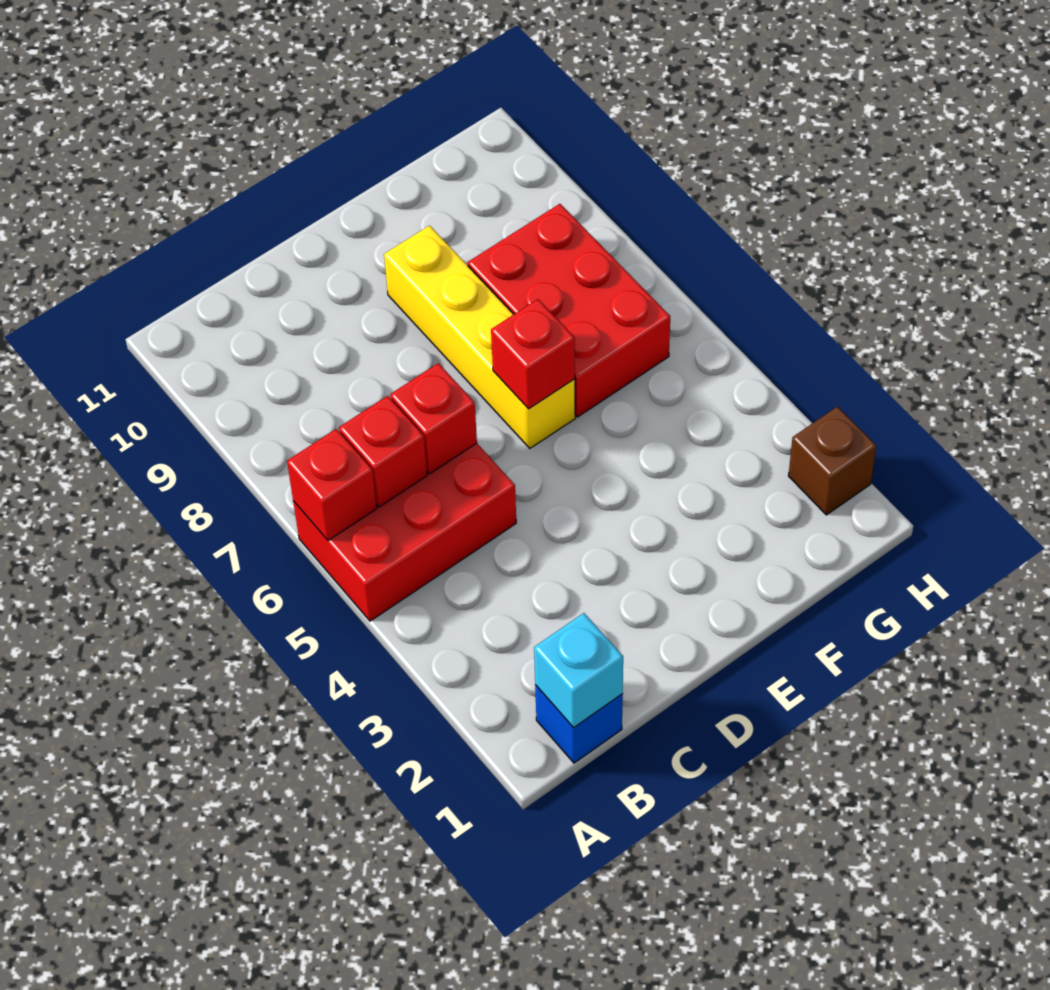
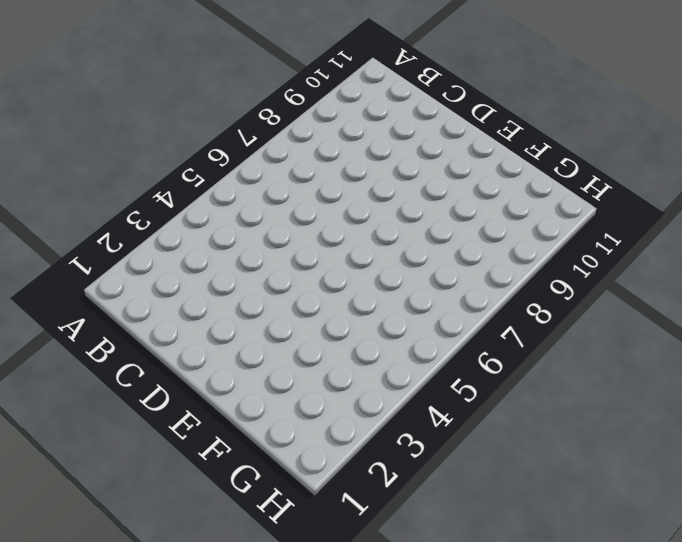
none -> red brick A5:C6 level 1
none -> blue brick B1 level 1

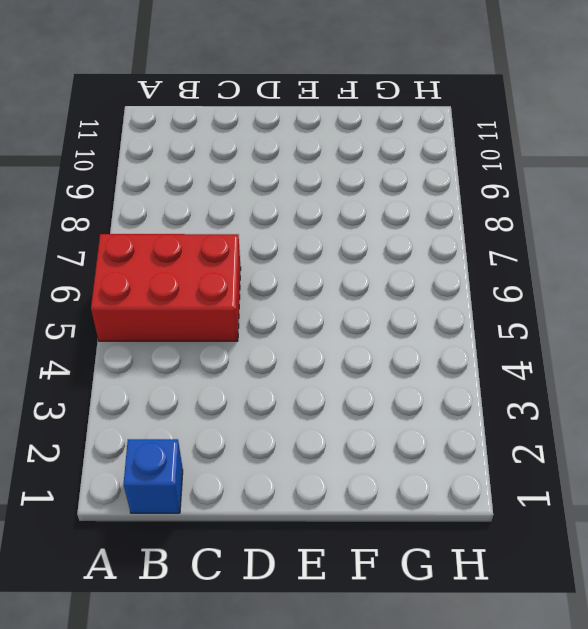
none -> yellow brick E6:E9 level 1
none -> red brick F6:G8 level 1

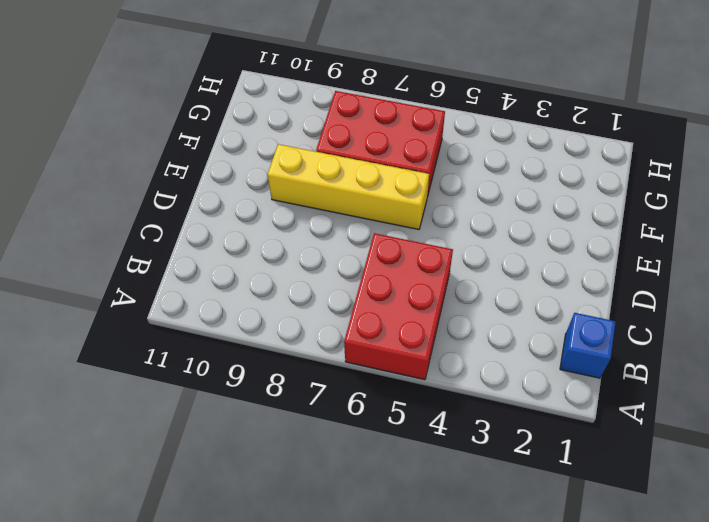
none -> brown brick H2 level 1
none -> red brick A6 level 2

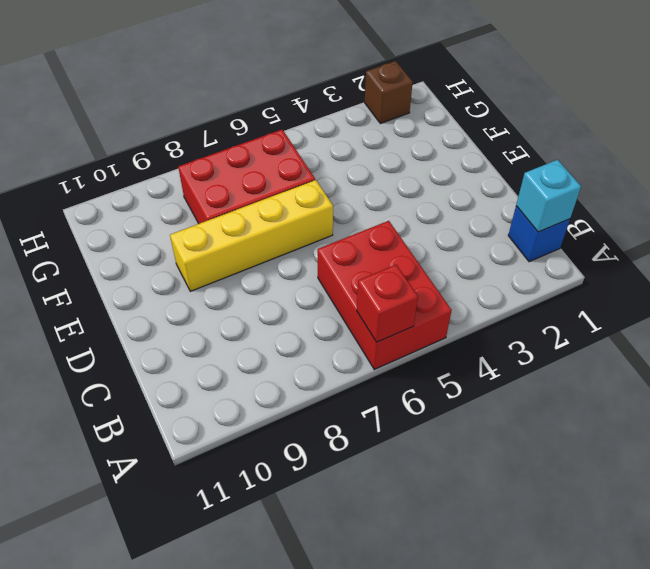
none -> red brick B6 level 2
none -> red brick C6 level 2

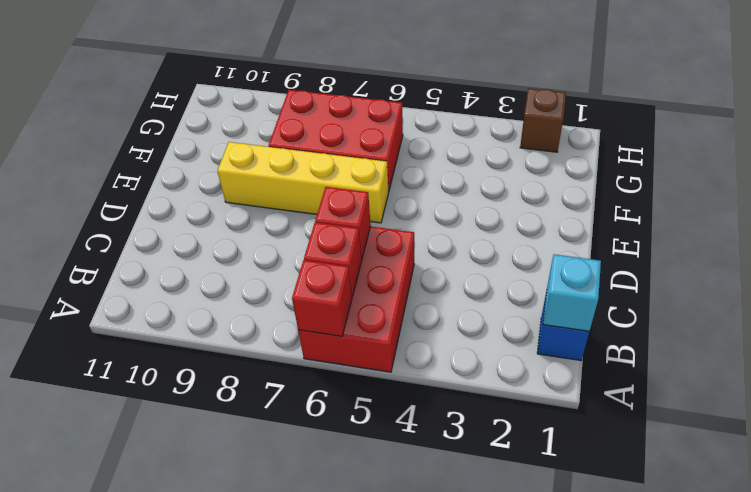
none -> red brick E6 level 2

